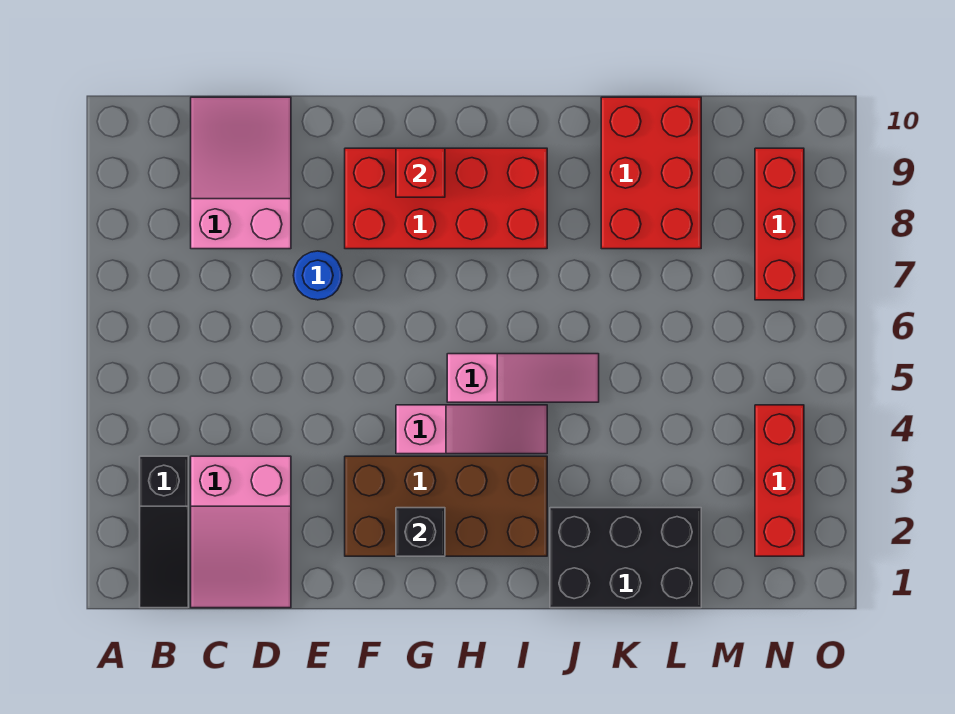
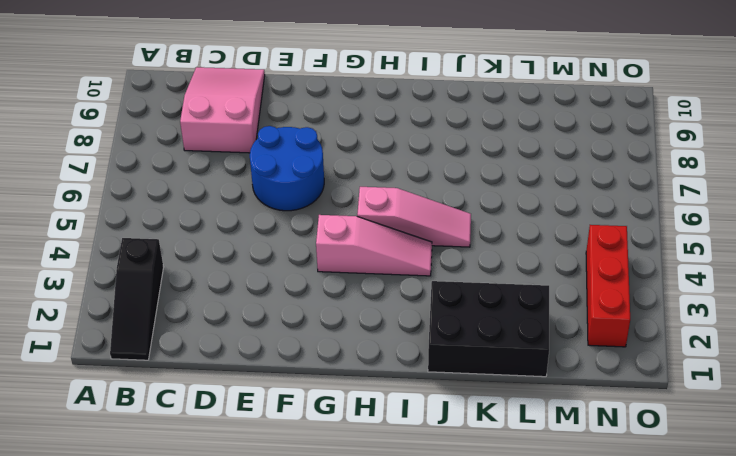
blue round brick E6:F7 level 1 -> blue round brick E7 level 1
none -> pink slope C1:D3 level 1 top 3
none -> brown brick F2:I3 level 1
none -> red brick F8:I9 level 1

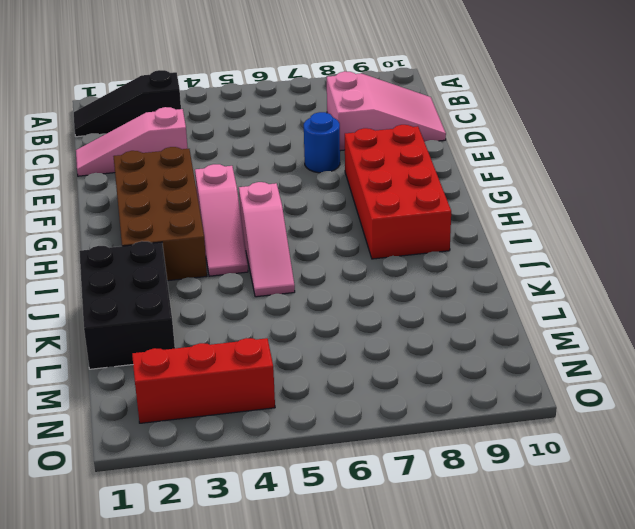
pink slope D1:D3 level 1 top 3 -> pink slope C1:D3 level 1 top 3
none -> red brick K8:L10 level 1
none -> red brick N7:N9 level 1
none -> black brick G2 level 2

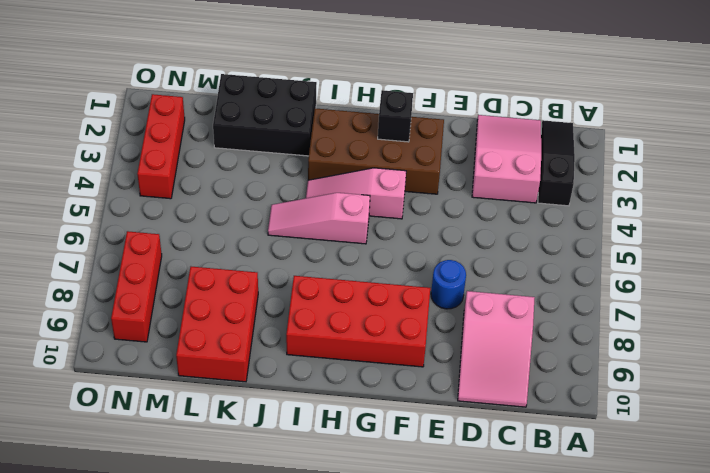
none -> red brick G9 level 2

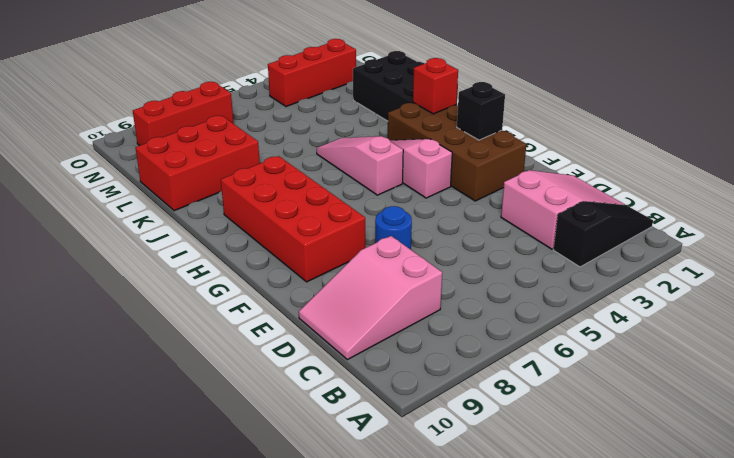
red brick I2 level 2 -> red brick G9 level 2

